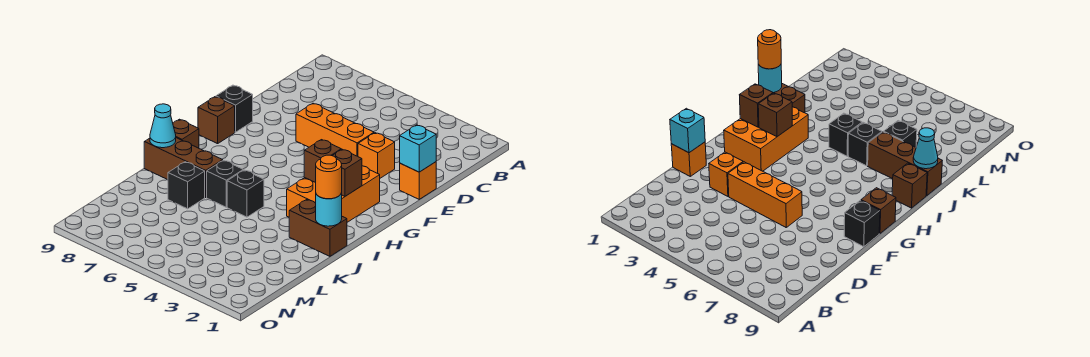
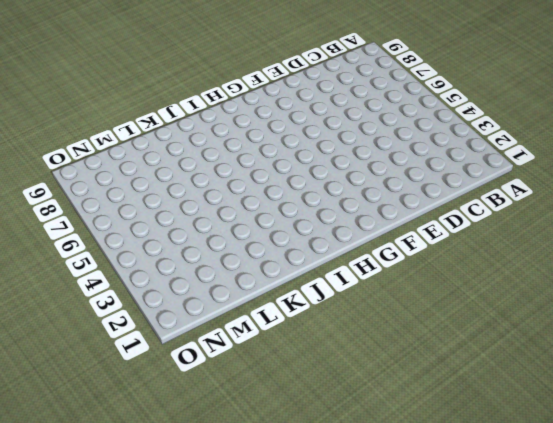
none -> orange brick E1 level 1
none -> orange brick E3 level 1
none -> orange brick E4:E6 level 1

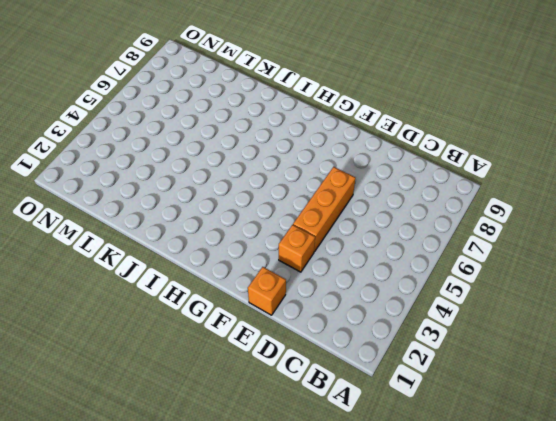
none -> black brick F9 level 1
none -> orange brick G2:I3 level 1
none -> brown brick G9 level 1

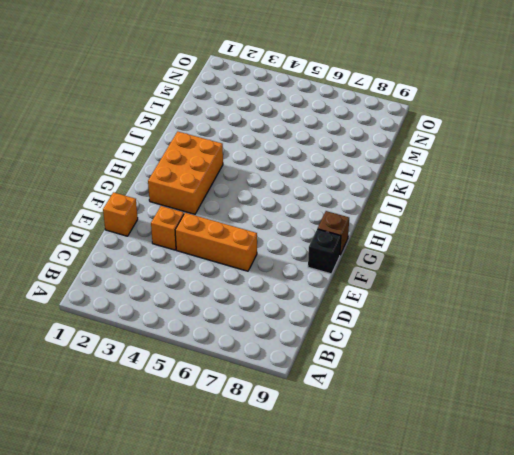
none -> brown brick I9 level 1
none -> brown brick J1:J2 level 1
none -> black brick J5 level 1

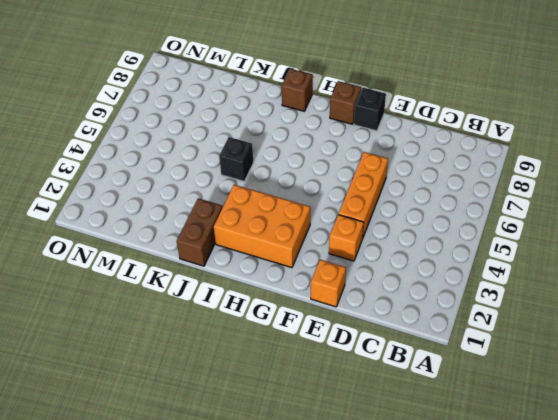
none -> black brick J6 level 1
none -> brown brick J7:J9 level 1
none -> black brick K7 level 1

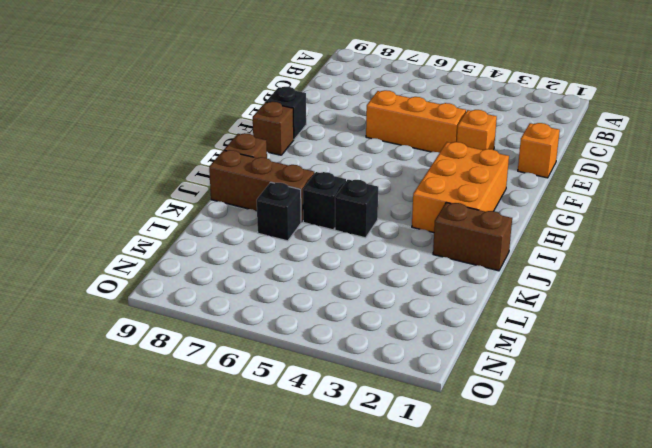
none -> cyan brick E1 level 2
none -> brown brick H2 level 2
none -> brown brick H3 level 2

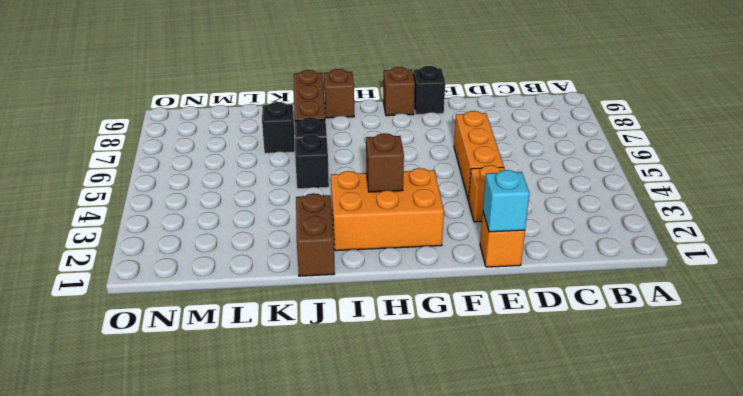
none -> brown brick H2 level 2
none -> cyan round brick J1 level 2
none -> cyan cone J9 level 2

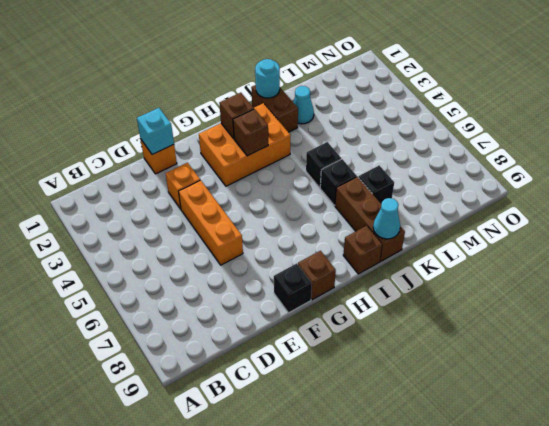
cyan cone K2 level 1 -> none
none -> orange round brick J1 level 3

